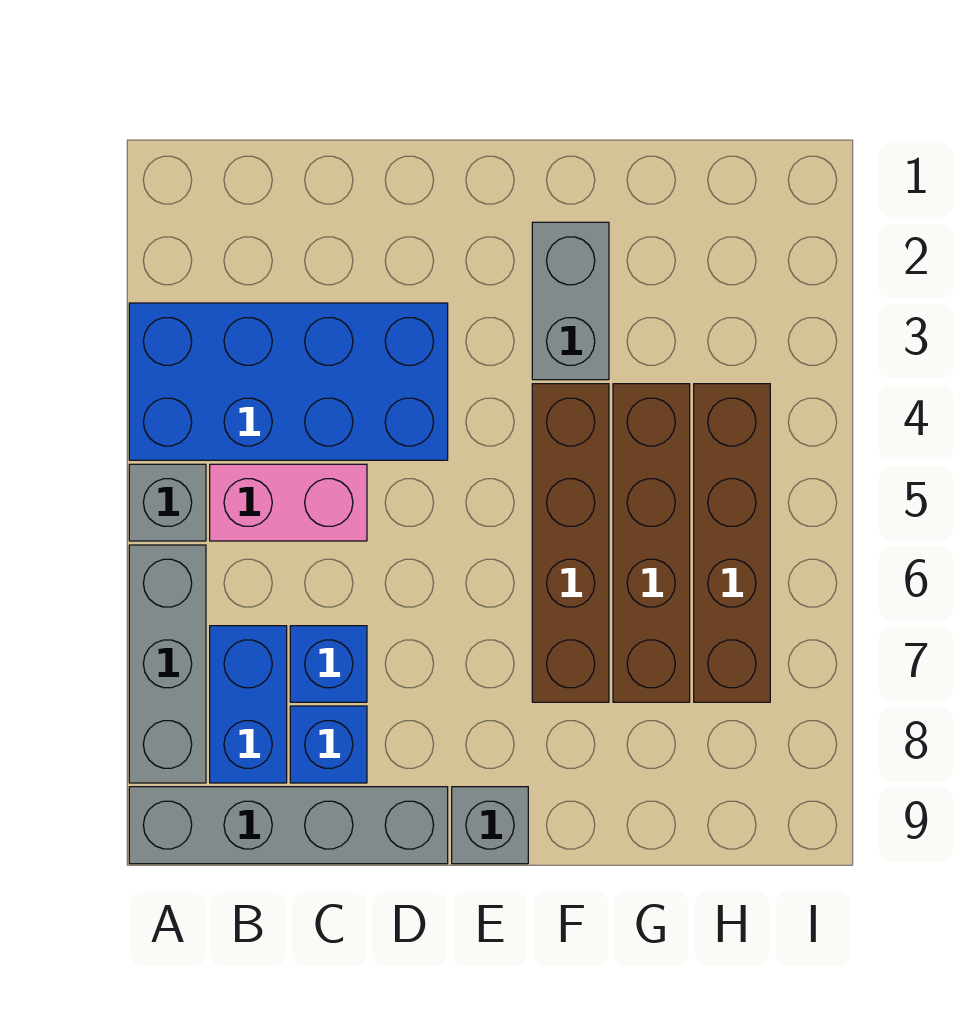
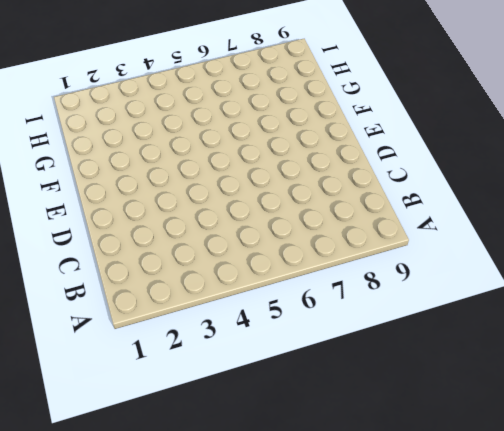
none -> blue brick A3:D4 level 1
none -> grey brick A5 level 1
none -> grey brick A6:A8 level 1

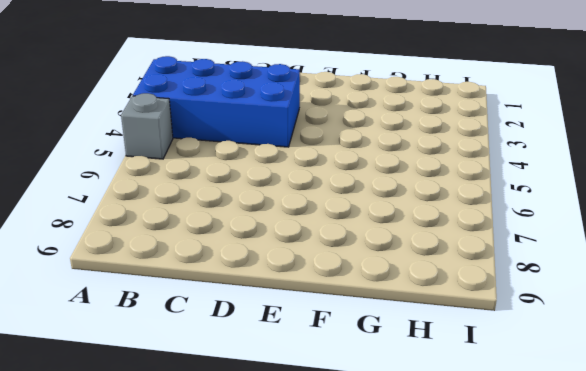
none -> grey brick A6:A8 level 1
none -> grey brick A9:D9 level 1
none -> pink brick B5:C5 level 1

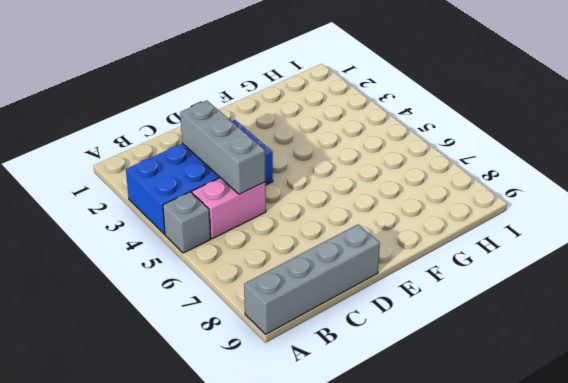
grey brick C3:C5 level 2 -> grey brick A6:A8 level 1
none -> blue brick B7:B8 level 1
none -> blue brick C7 level 1
none -> blue brick C8 level 1

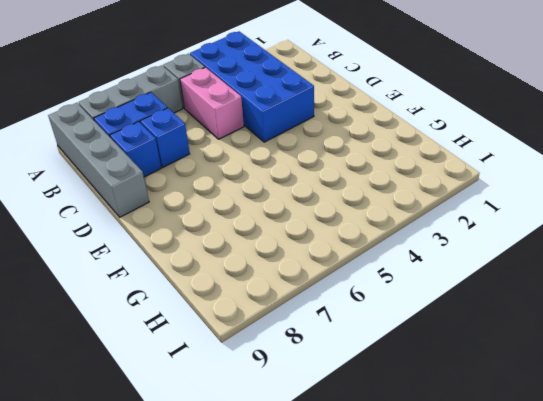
none -> grey brick E9 level 1
none -> grey brick F2:F3 level 1
none -> brown brick F4:F7 level 1

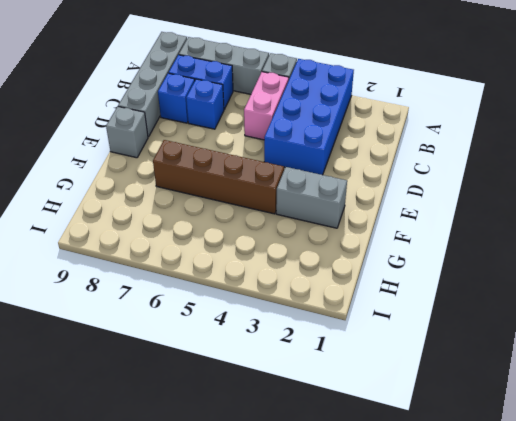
none -> brown brick G4:G7 level 1
none -> brown brick H4:H7 level 1

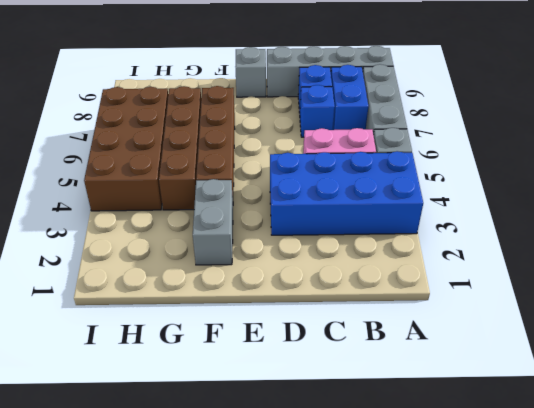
brown brick H4:I7 level 1 -> brown brick H4:H7 level 1

